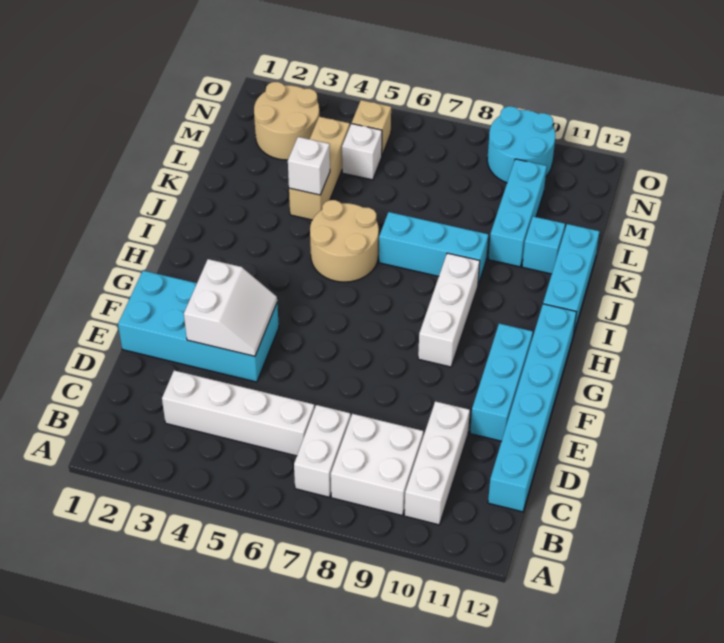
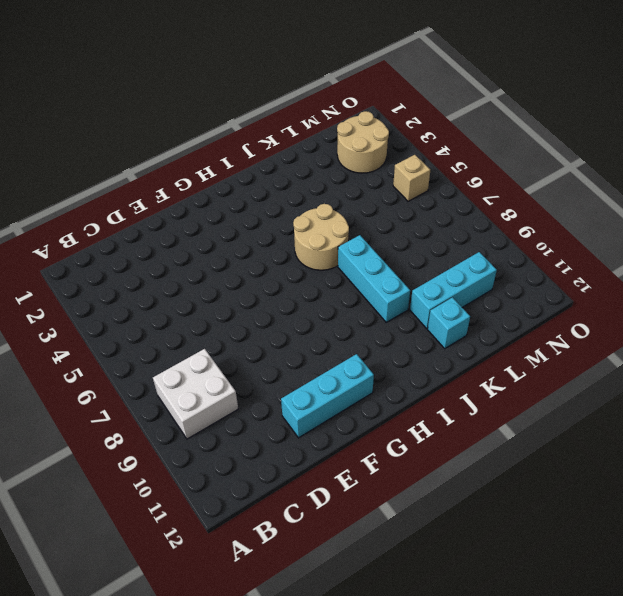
none -> white brick B7:C7 level 1
none -> white brick B10:D10 level 1
none -> white brick C3:C6 level 1

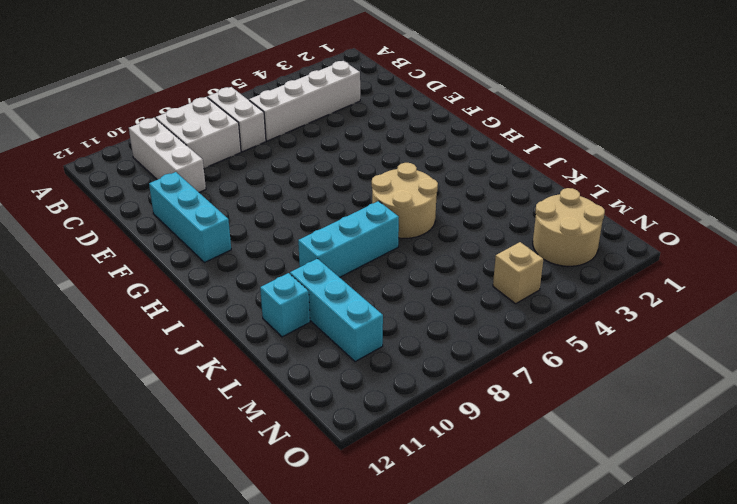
none -> cyan brick C12:H12 level 1
none -> cyan brick E1:F4 level 1
none -> white brick G9:I9 level 1

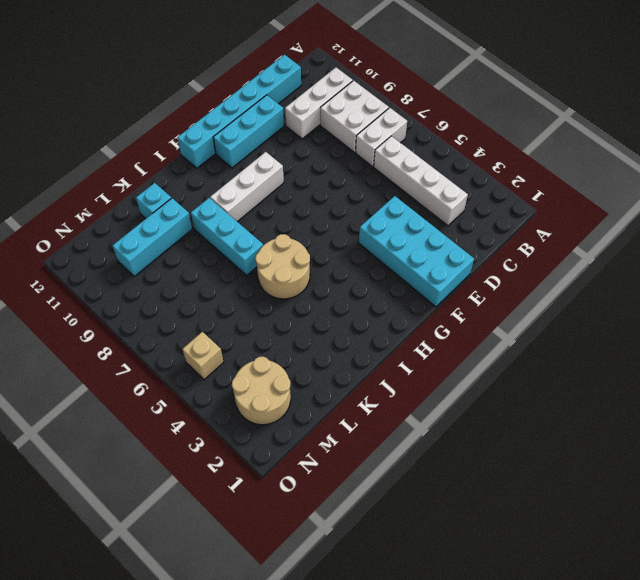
none -> cyan brick I12:K12 level 1
none -> tan brick K4:M4 level 1
none -> white brick M5 level 1

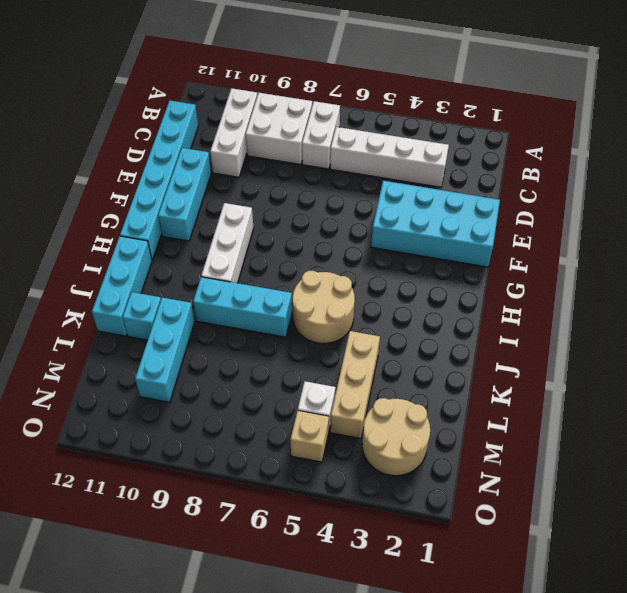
none -> cyan round brick N9:O10 level 1
none -> white slope E3:F4 level 2 top 3
none -> white brick K4 level 2

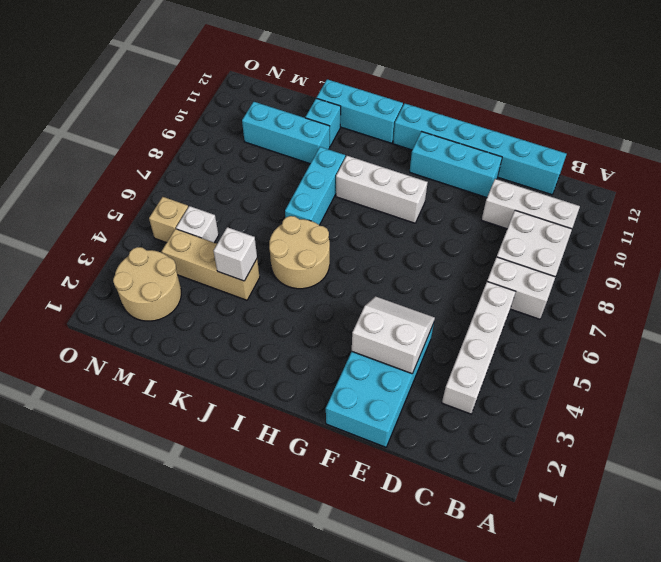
none -> cyan round brick N9:O10 level 1

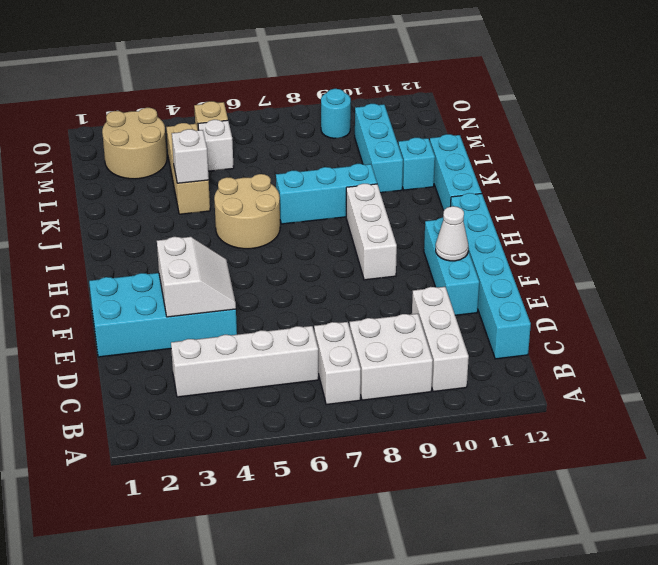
white cone F11 level 2 -> none
cyan round brick N9 level 1 -> cyan round brick N9:O10 level 1

